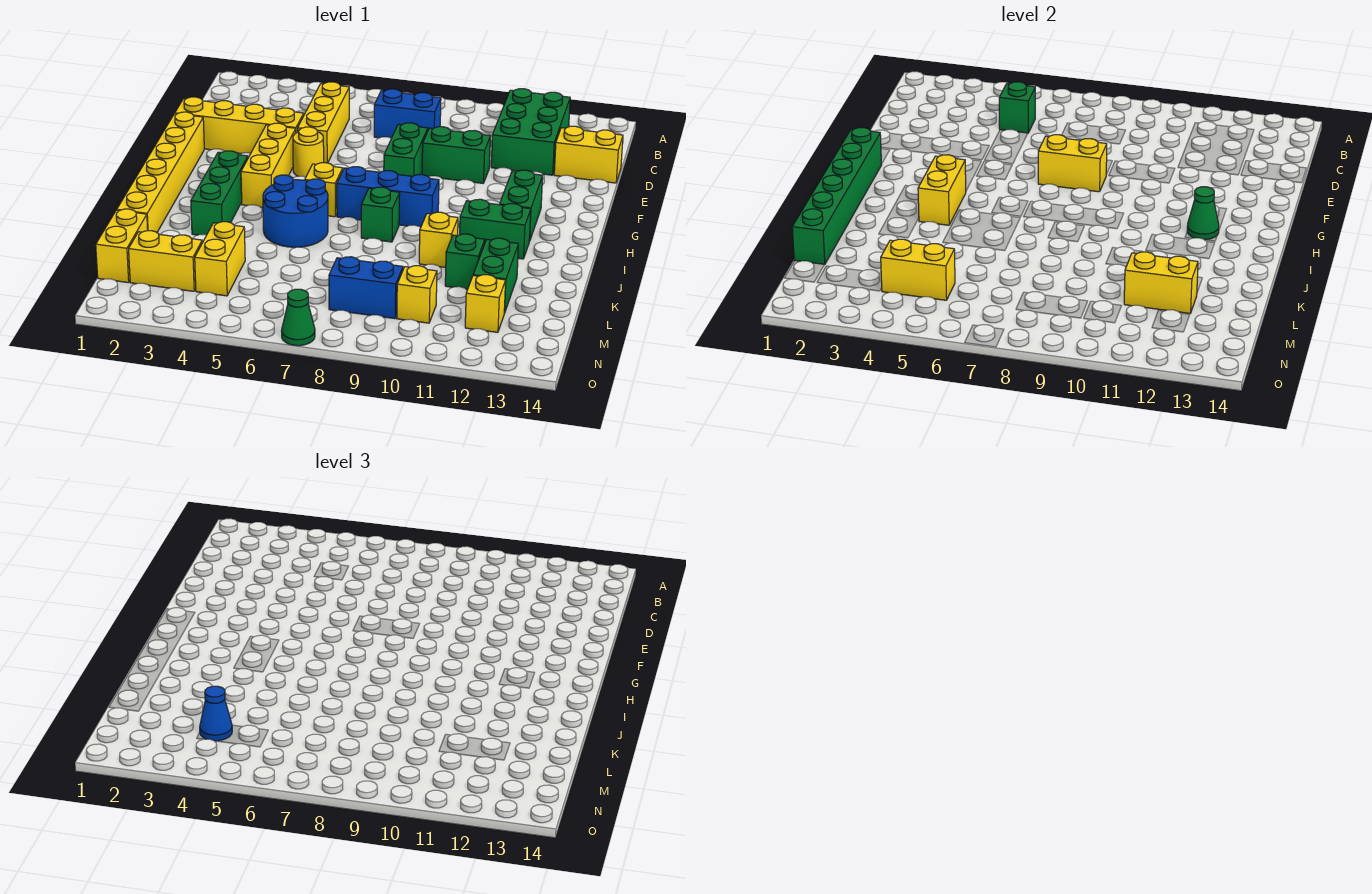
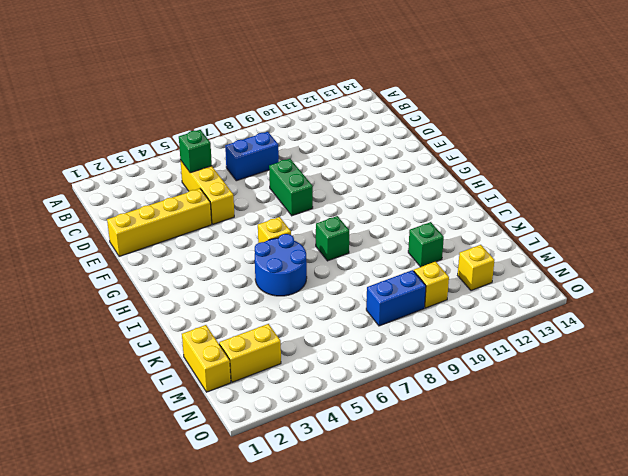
none -> green brick B11:D12 level 1
none -> yellow brick D13:D14 level 1
none -> green brick E9:E10 level 1
none -> yellow brick F1:K1 level 1

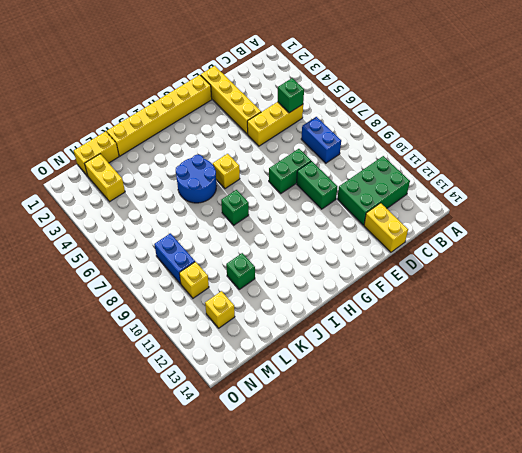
none -> yellow brick F4:H4 level 1
none -> yellow round brick F5 level 1
none -> green brick G12:H12 level 1
none -> green brick H3:J3 level 1

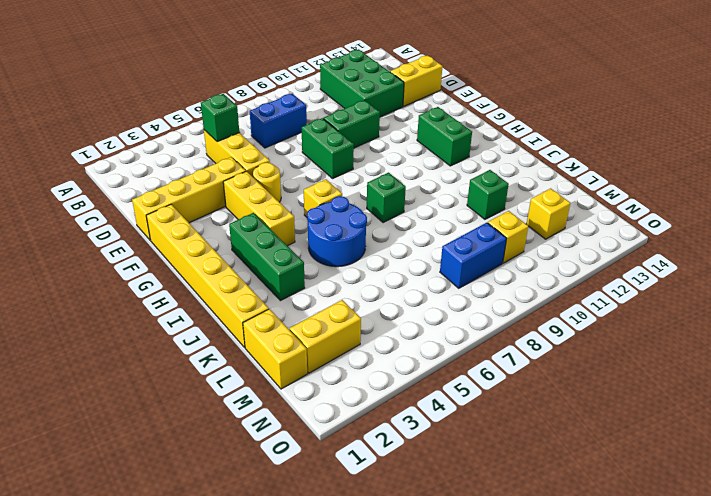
none -> blue brick H7:H9 level 1
none -> green brick I11:I12 level 1
none -> yellow brick J10 level 1
none -> green brick K12:L12 level 1

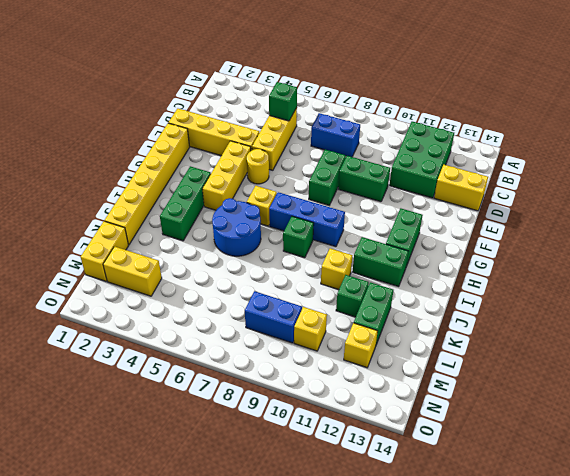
none -> yellow brick L4:M4 level 1
none -> green cone O7 level 1
none -> yellow brick F7:F8 level 2
none -> green brick G1:L1 level 2

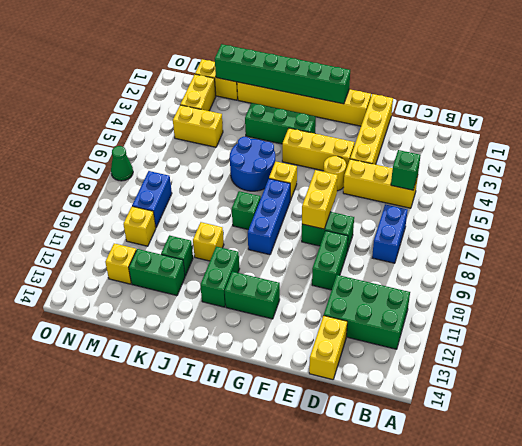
none -> yellow brick H4:I4 level 2
none -> green cone H12 level 2
none -> yellow brick L11:L12 level 2
none -> yellow brick M4:M5 level 2

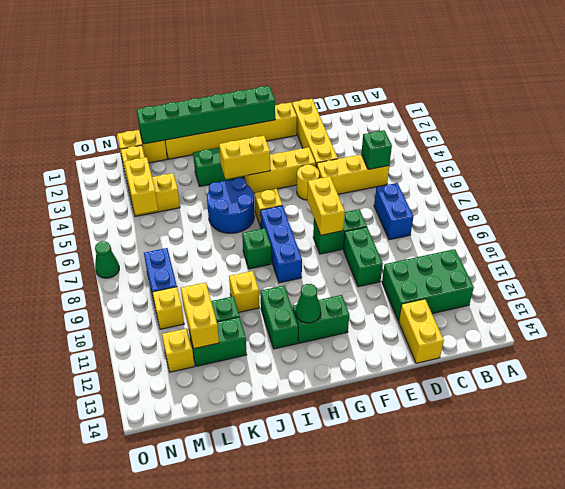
none -> blue cone M4 level 3

